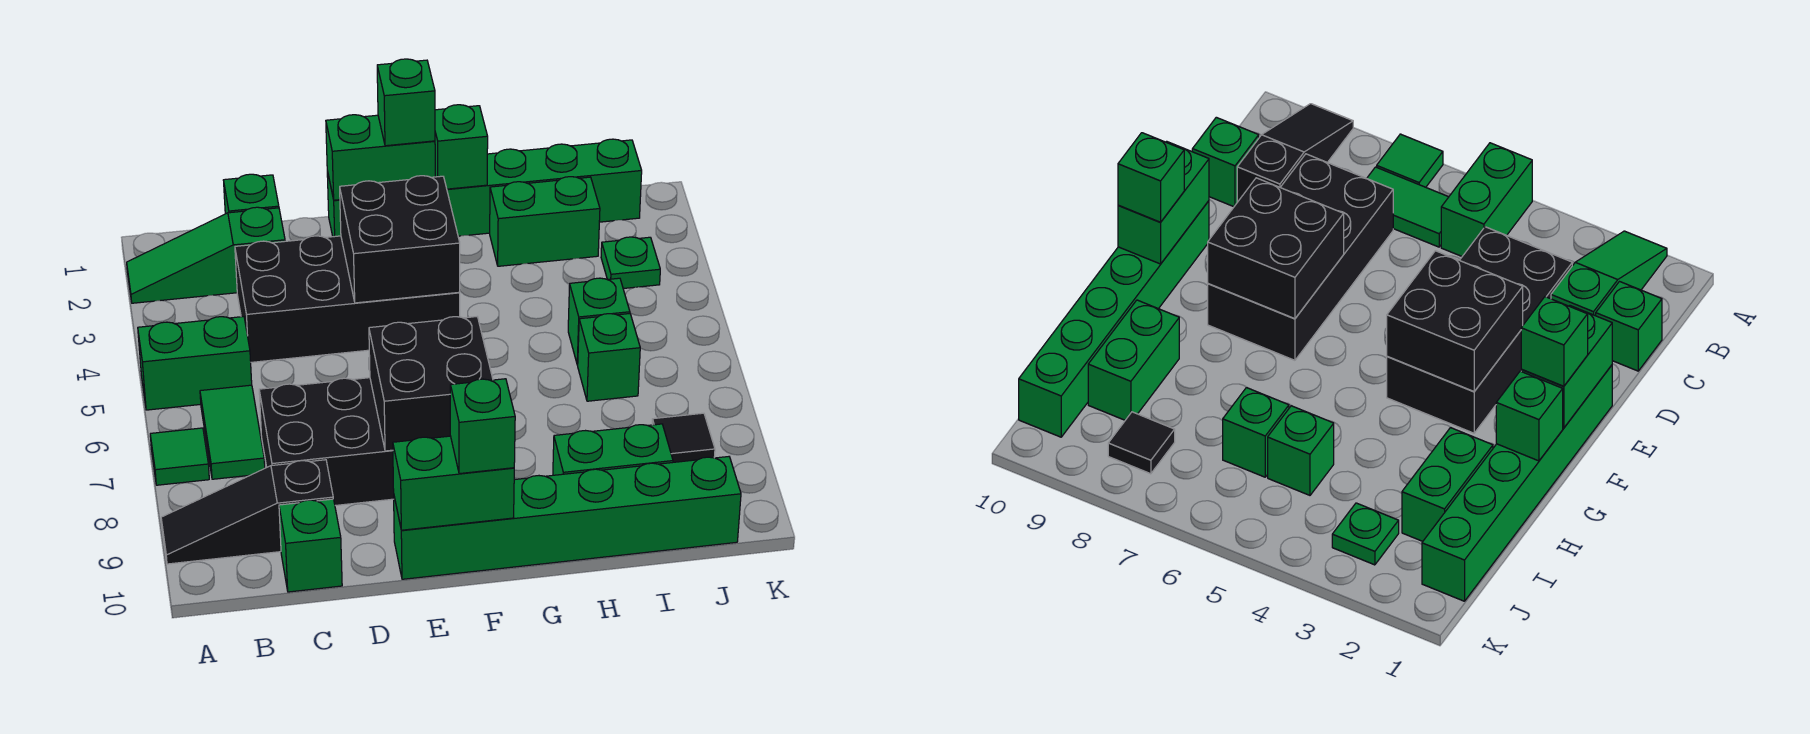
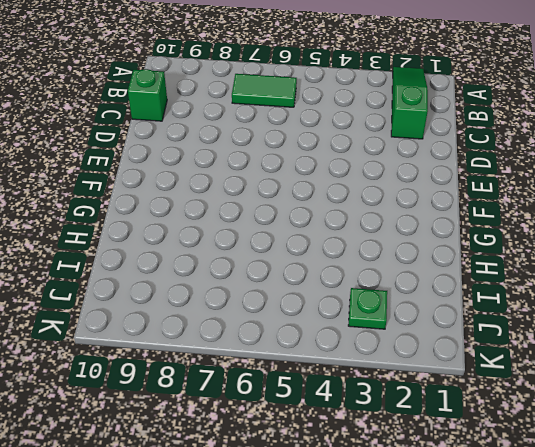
none -> green brick A5:B5 level 1
none -> green tile A7 level 1
none -> black slope A9:C9 level 1 top C

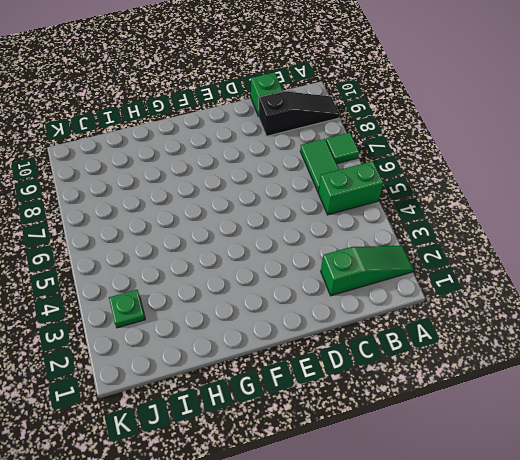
none -> green brick C1 level 1
none -> black brick C3:F4 level 1
none -> black brick C7:F8 level 1

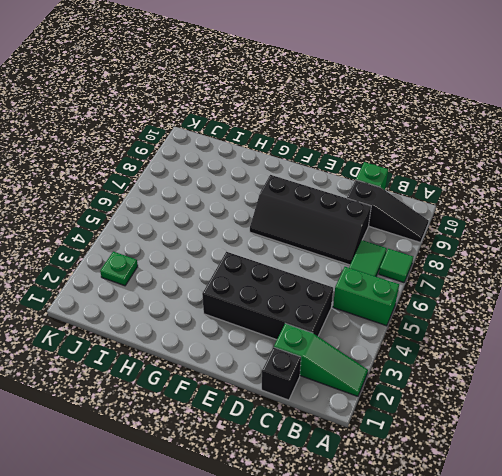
black brick C1 level 1 -> green brick C1 level 1
black slope C7:F8 level 1 top 8 -> black brick C7:F8 level 1
none -> green brick E1:J1 level 1
none -> green brick E10:J10 level 1
none -> green brick H2:I2 level 1

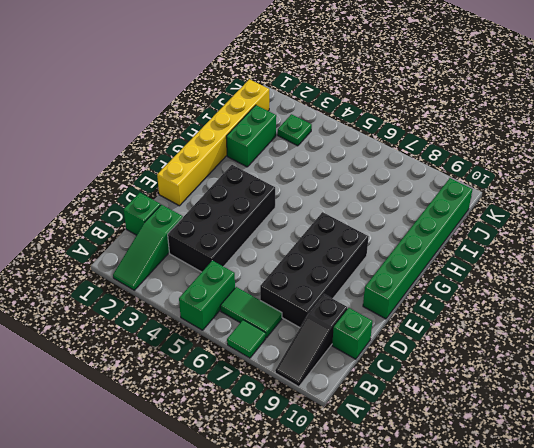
yellow brick E1:J1 level 1 -> green brick E1:J1 level 1
none -> green brick H9:I9 level 1
none -> green brick I5 level 1
none -> green brick I6 level 1

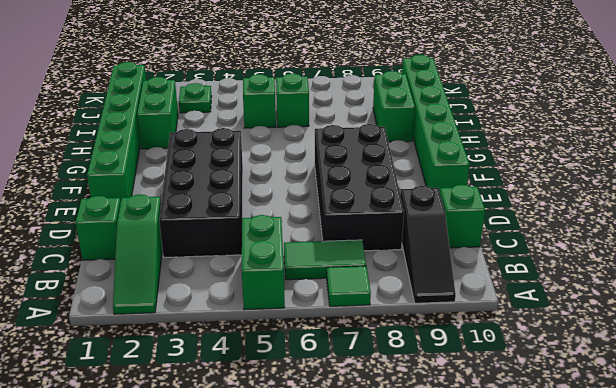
none -> black tile J8 level 1
none -> green brick E1:F1 level 2
none -> black brick E3:F4 level 2

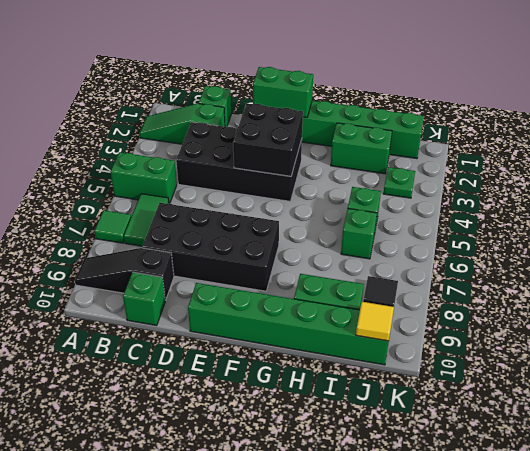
yellow tile J10 level 2 -> none
none -> black brick E7:F8 level 2
none -> green brick E10:F10 level 2
none -> green brick G1 level 2

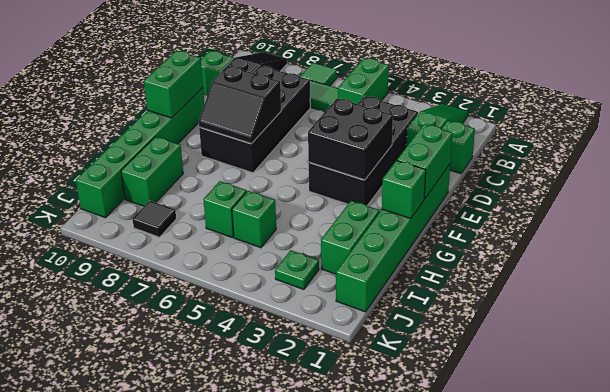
black slope E7:F8 level 2 top E -> black brick E7:F8 level 2
none -> green brick F1 level 3
none -> green brick F10 level 3

